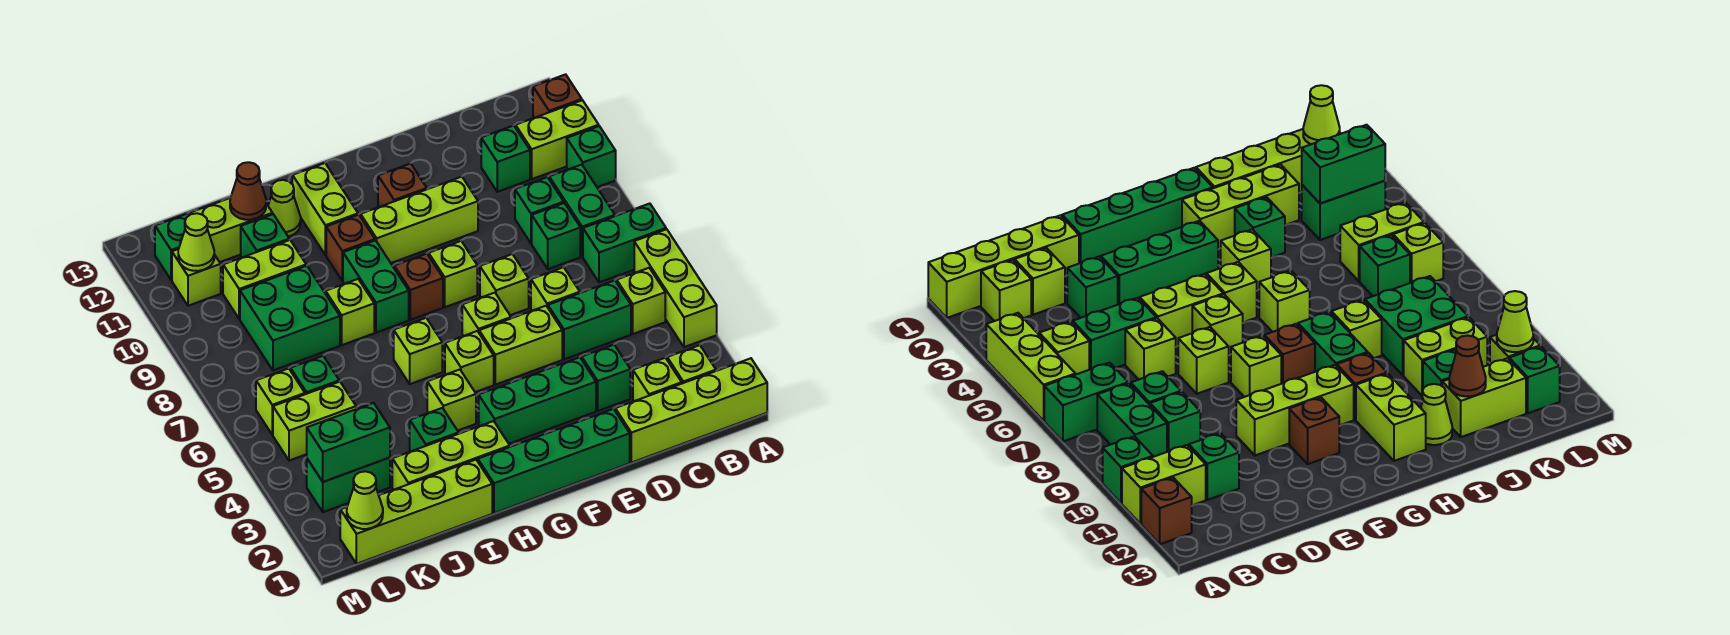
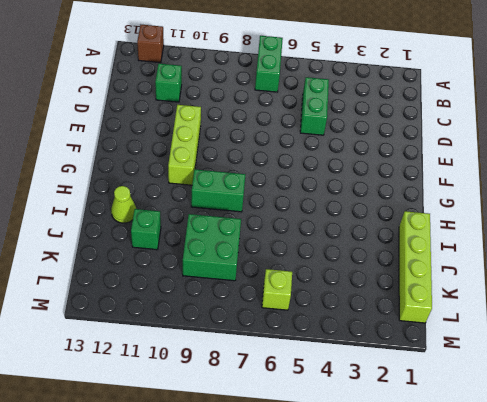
none -> lime brick A1:D1 level 1
none -> lime brick A4:A6 level 1
none -> green brick A10 level 1
none -> lime brick A11:B11 level 1

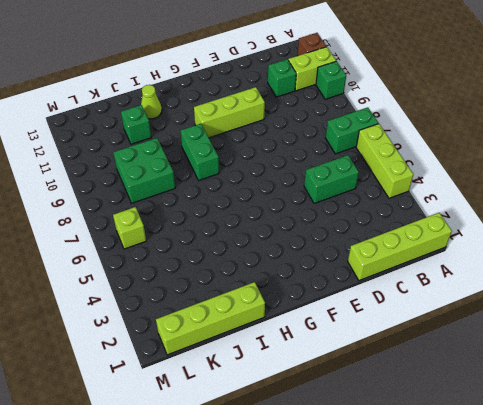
none -> lime brick B2 level 1
none -> lime brick B5 level 1
none -> green brick B8:B9 level 1
none -> lime brick C2 level 1

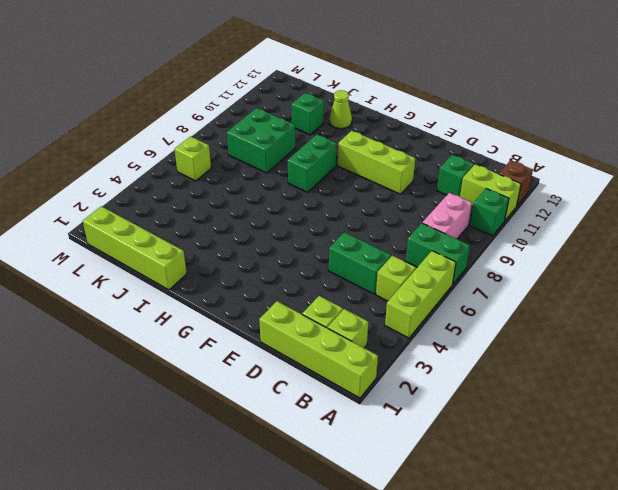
pink brick B8:B9 level 1 -> green brick B8:B9 level 1
none -> green brick C8 level 1
none -> green brick C9 level 1
none -> green brick D3 level 1
none -> lime brick D6 level 1

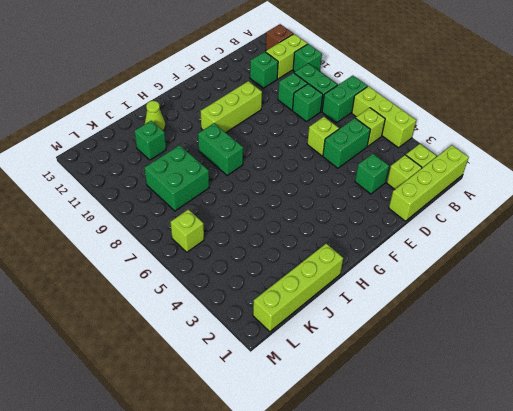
none -> green brick E1:H1 level 1
none -> green brick E3:G3 level 1
none -> lime brick E5:F5 level 1
none -> lime brick E7 level 1

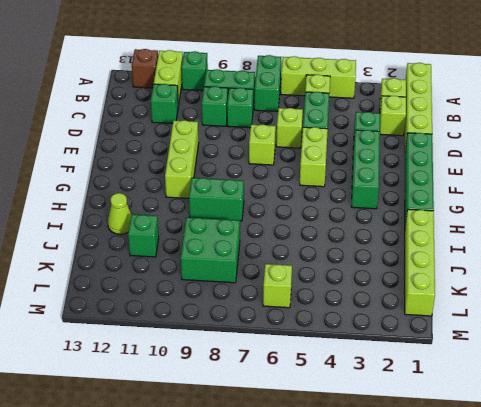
none -> lime brick F6 level 1
none -> lime brick F8 level 1
none -> brown brick F11 level 1
none -> lime brick G5 level 1

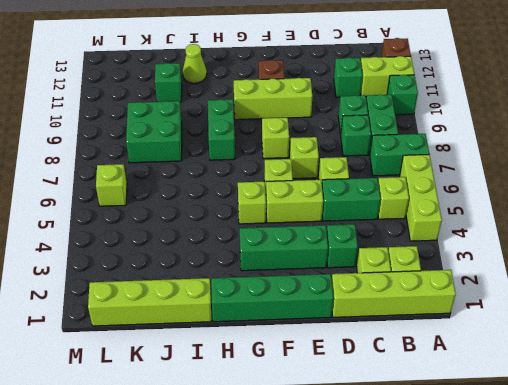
none -> brown brick G8 level 1
none -> lime brick H2:J2 level 1
none -> lime brick H4 level 1
none -> lime brick H6 level 1

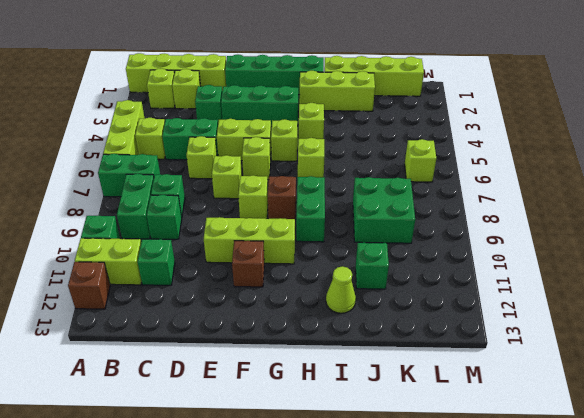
none -> brown brick H10 level 1
none -> lime brick H11:H12 level 1
none -> green brick I3 level 1
none -> lime brick I8 level 1

